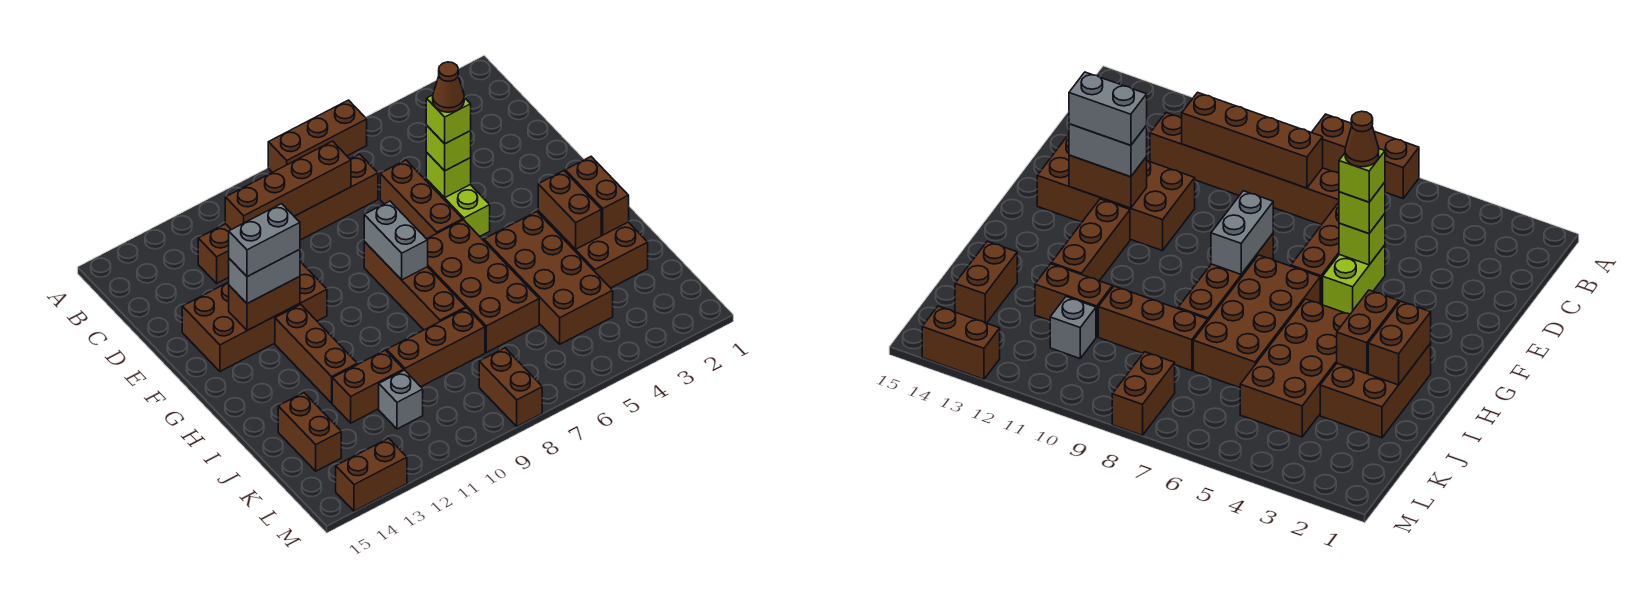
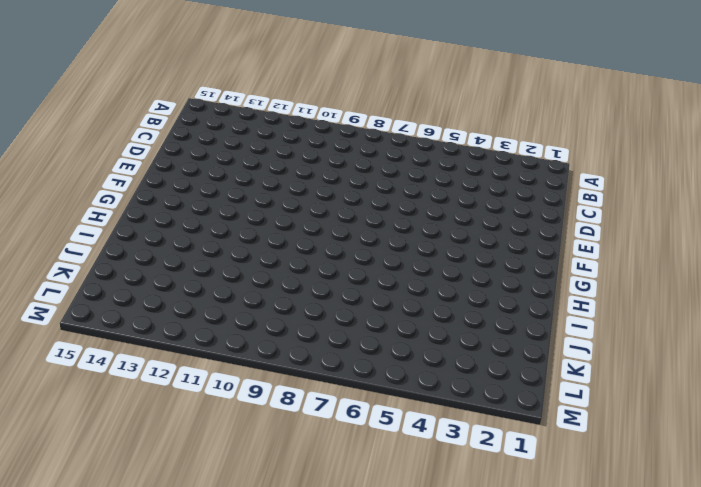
none -> brown brick A6:A8 level 1
none -> brown brick C7:C12 level 1
none -> brown brick D6:F6 level 1

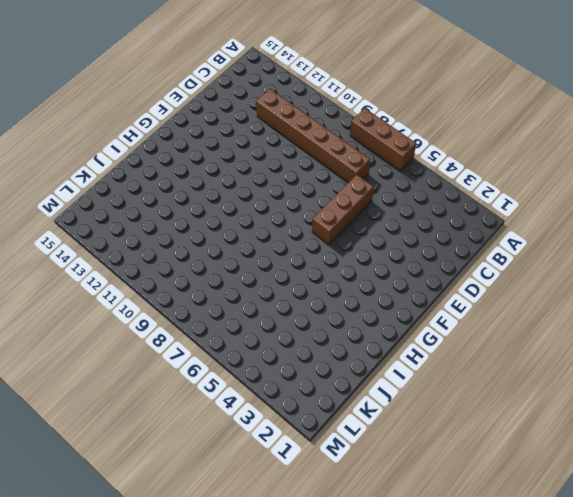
none -> lime brick E5:F5 level 1
none -> brown brick E11:F14 level 1
none -> brown brick F8:I8 level 1

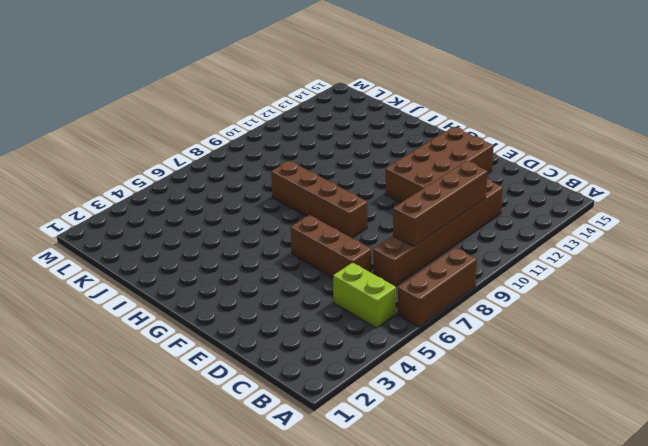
lime brick B5:C5 level 1 -> lime brick E5:F5 level 1
none -> brown brick G6:J7 level 1
none -> brown brick G12:I12 level 1
none -> brown brick H2:J3 level 1

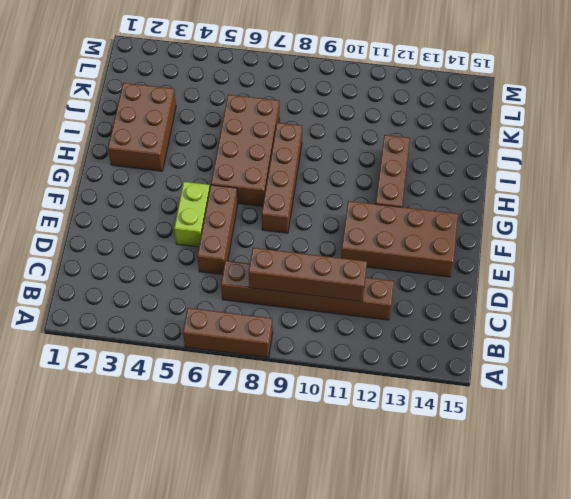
none -> brown brick H4:K5 level 1
none -> brown brick J8:J10 level 1
none -> brown brick J11:J12 level 1

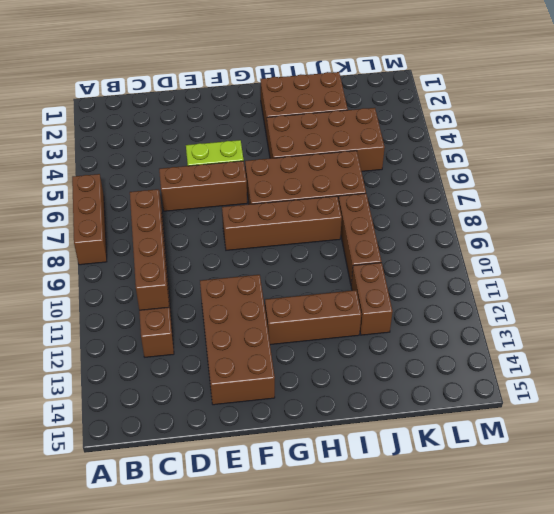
none -> brown brick J14:K14 level 1
none -> grey brick K11 level 1
none -> brown brick L8:M8 level 1

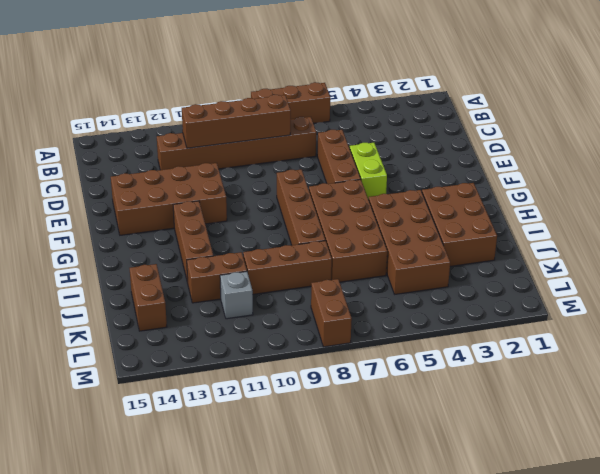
none -> brown brick M13:M14 level 1
none -> lime brick E5 level 2
none -> grey brick F8:G8 level 2

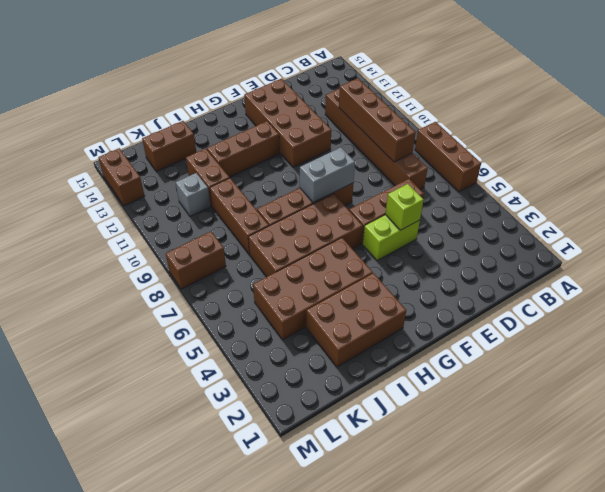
none -> brown brick F12:F13 level 2
none -> brown brick H2:I2 level 2
none -> brown brick H3:I3 level 2

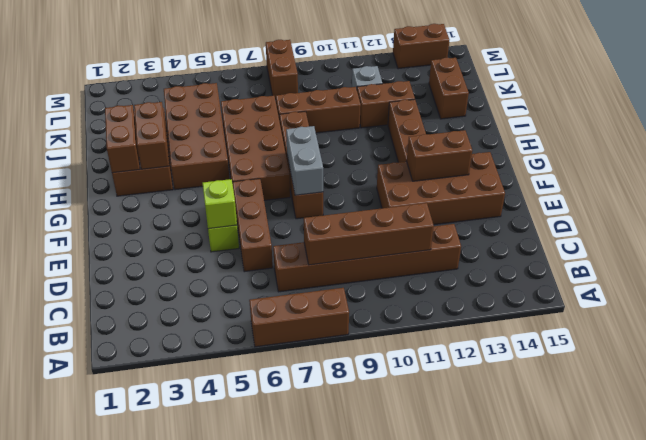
none -> lime brick E5 level 3
none -> grey brick F12:F13 level 3
none -> lime brick E5 level 4

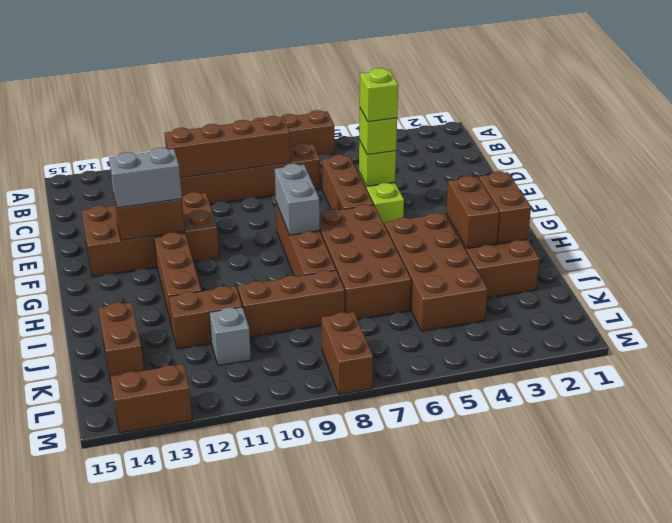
none -> grey brick F12:F13 level 4
none -> brown cone E5 level 5

